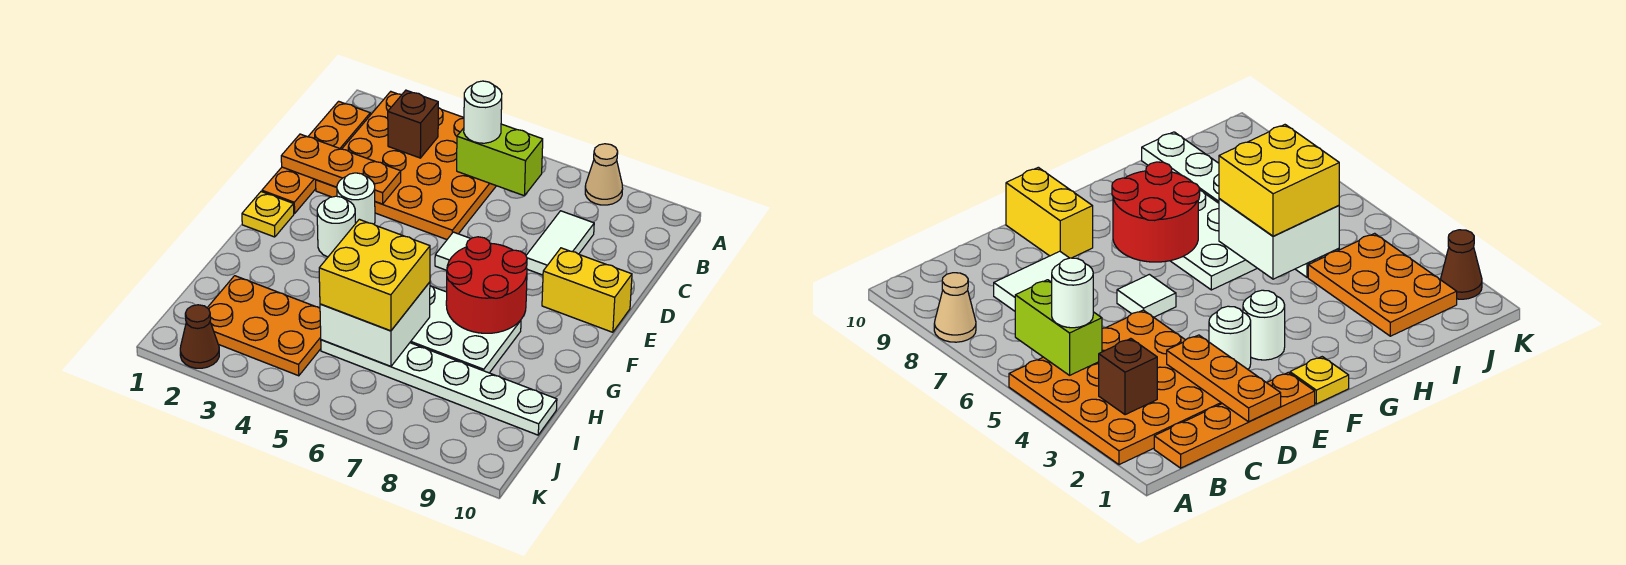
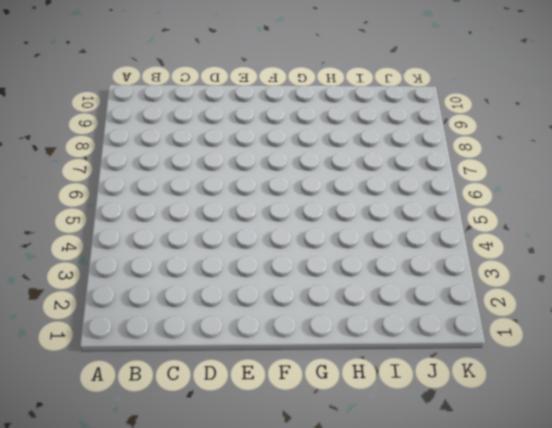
none -> orange plate A2:D5 level 1
none -> tan cone A8 level 1
none -> orange plate B1:E1 level 1

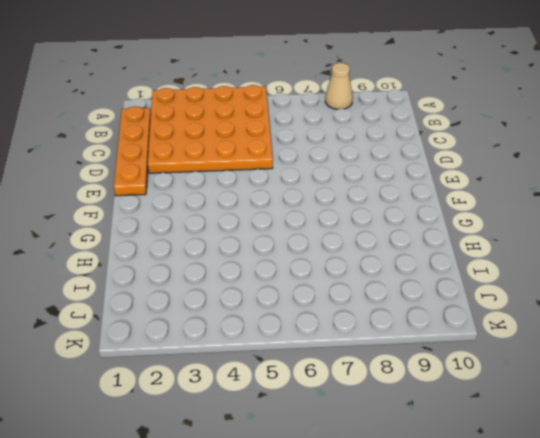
none -> white tile C8:D8 level 1
none -> white round brick E3 level 1
none -> white tile E6 level 1

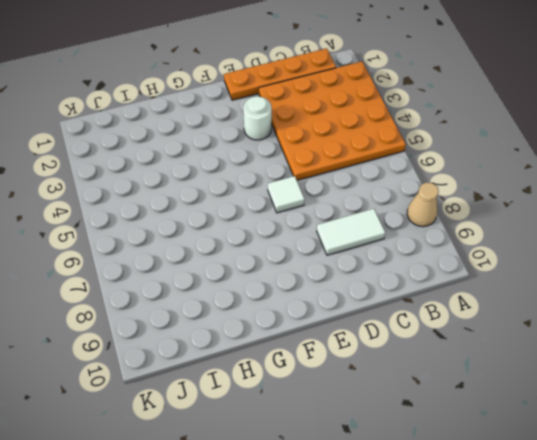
none -> yellow brick E9:E10 level 1
none -> yellow plate F1 level 1
none -> white round brick F3 level 1

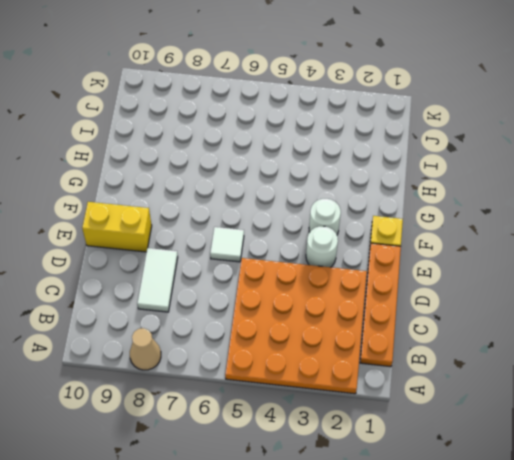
none -> white plate G6:H8 level 1
none -> orange plate I2:J4 level 1
none -> white plate I5:I10 level 1

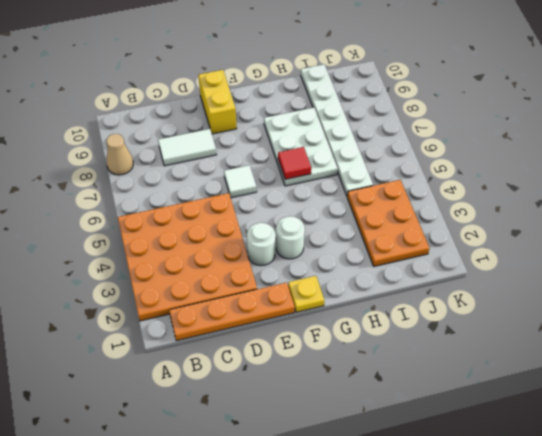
red tile G6 level 2 -> none
none -> brown cone K2 level 1
none -> brown brick B3 level 2
none -> lime brick B5:B6 level 2

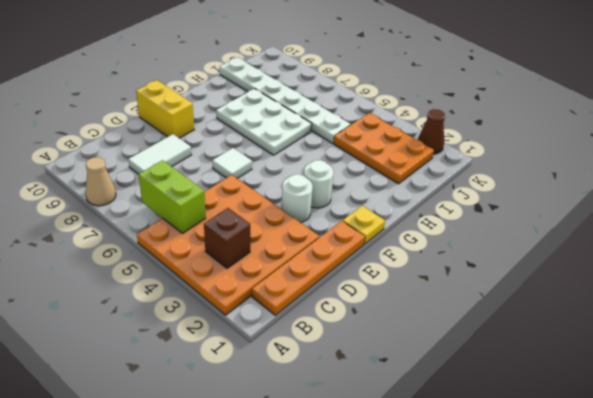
none -> orange plate D1:D3 level 2
none -> red round brick F7:G8 level 2
none -> white brick H5:I6 level 2

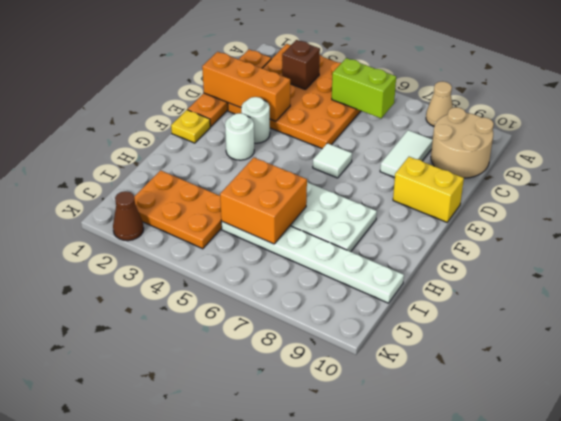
tan round brick B9:C10 level 1 -> none
orange brick D1:D3 level 2 -> orange plate D1:D3 level 2
orange brick H5:I6 level 2 -> white brick H5:I6 level 2
none -> red round brick F7:G8 level 2
none -> white round brick B5 level 3
none -> yellow brick H5:I6 level 3

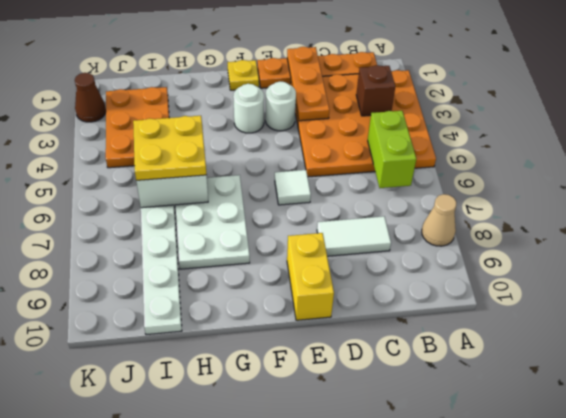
yellow plate H5:I6 level 3 -> yellow brick H5:I6 level 3
none -> red round brick F7:G8 level 2
none -> white round brick B5 level 3

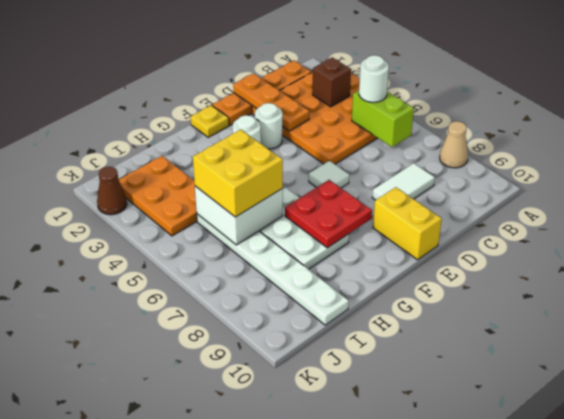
red plate F7:G8 level 2 -> red round brick F7:G8 level 2

